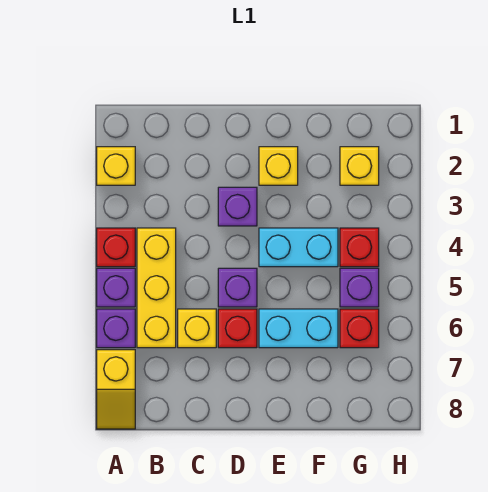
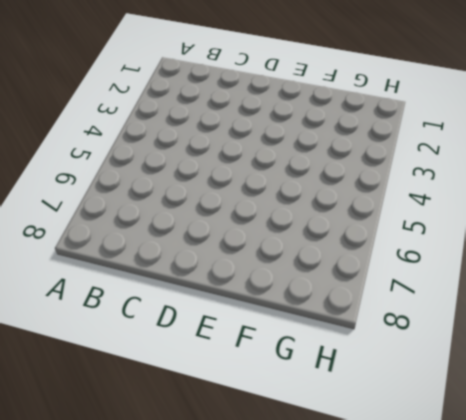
none -> yellow brick A2 level 1
none -> red brick A4 level 1
none -> purple brick A5 level 1

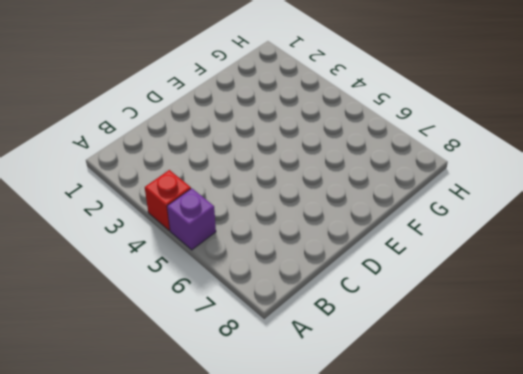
none -> yellow brick A2 level 1
none -> purple brick A6 level 1
none -> yellow slope A7:A8 level 1 top 7

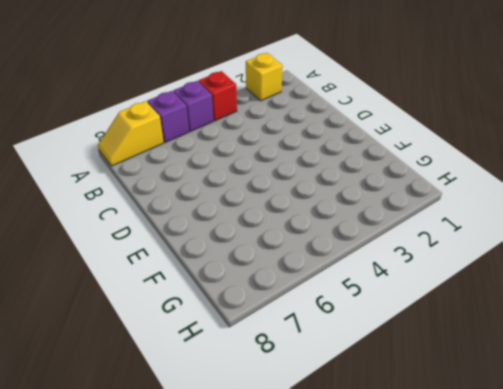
none -> yellow brick B4:B6 level 1
none -> yellow brick C6 level 1
none -> purple brick D3 level 1

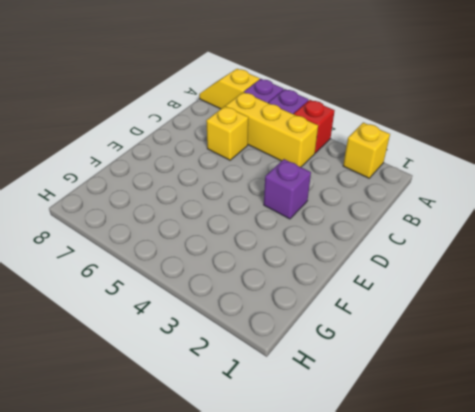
none -> purple brick D5 level 1
none -> red brick D6 level 1
none -> yellow brick E2 level 1

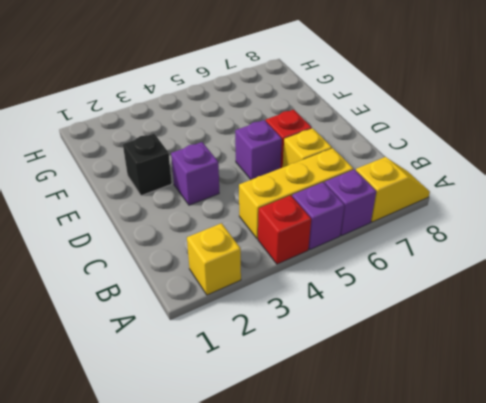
black brick E2 level 1 -> yellow brick E2 level 1
none -> cyan brick E4:F4 level 1
none -> cyan brick E6:F6 level 1
none -> yellow brick G2 level 1

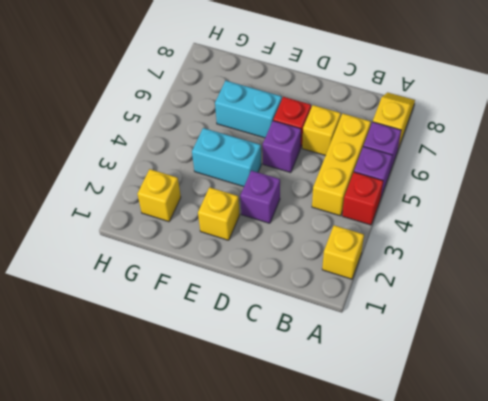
none -> red brick G4 level 1
none -> purple brick G5 level 1
none -> red brick G6 level 1

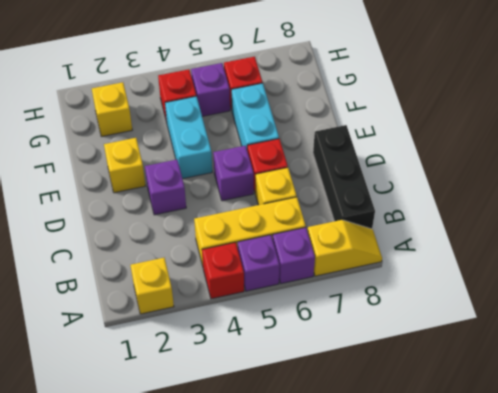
black brick B8:D8 level 1 -> none

